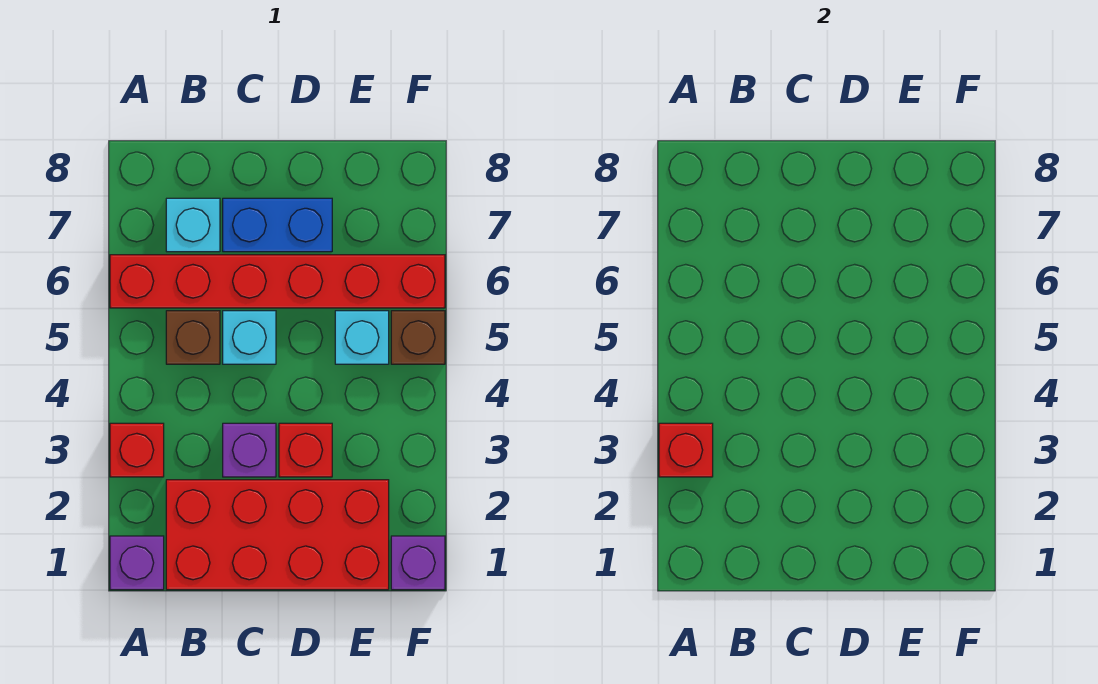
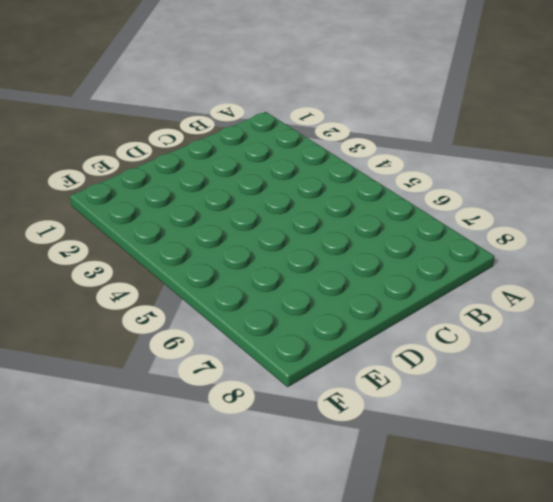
none -> purple brick A1 level 1
none -> red brick A3 level 1
none -> red brick A6:F6 level 1

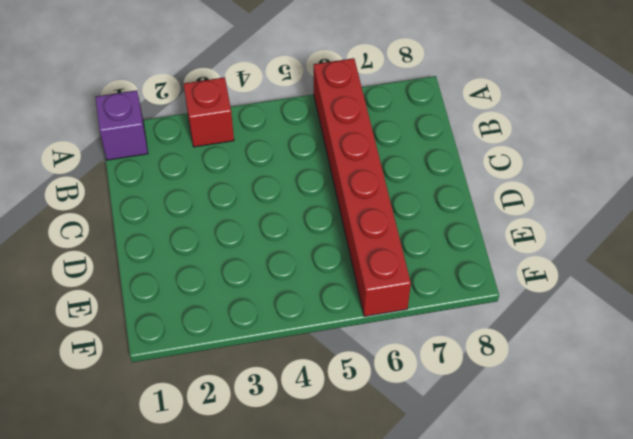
none -> red brick B1:E2 level 1
none -> brown brick B5 level 1
none -> cyan brick B7 level 1

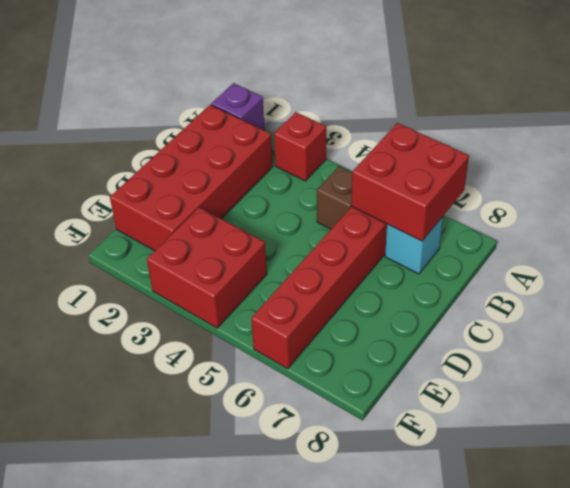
red brick A6:B7 level 2 -> none
red brick E3:F4 level 1 -> none
none -> purple brick C3 level 1
none -> cyan brick C5 level 1
none -> blue brick C7:D7 level 1

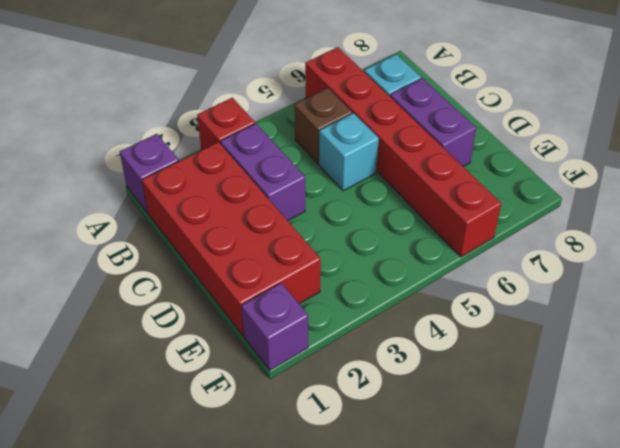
purple brick B3:C3 level 1 -> purple brick C3 level 1
purple brick C7:D7 level 1 -> blue brick C7:D7 level 1
none -> red brick D3 level 1
none -> cyan brick E5 level 1
none -> brown brick F5 level 1

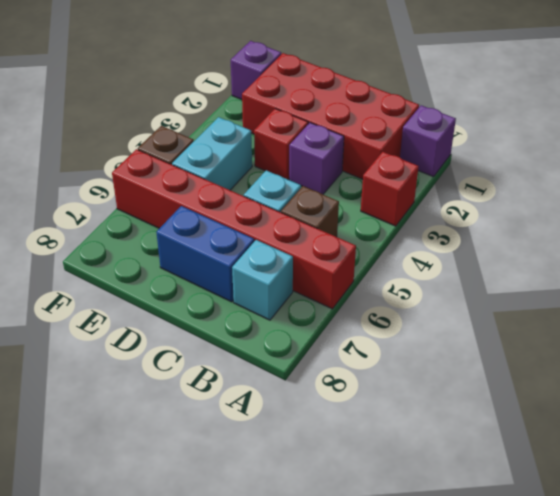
cyan brick E4:E5 level 1 -> cyan brick E5 level 1
none -> red brick A3 level 2

